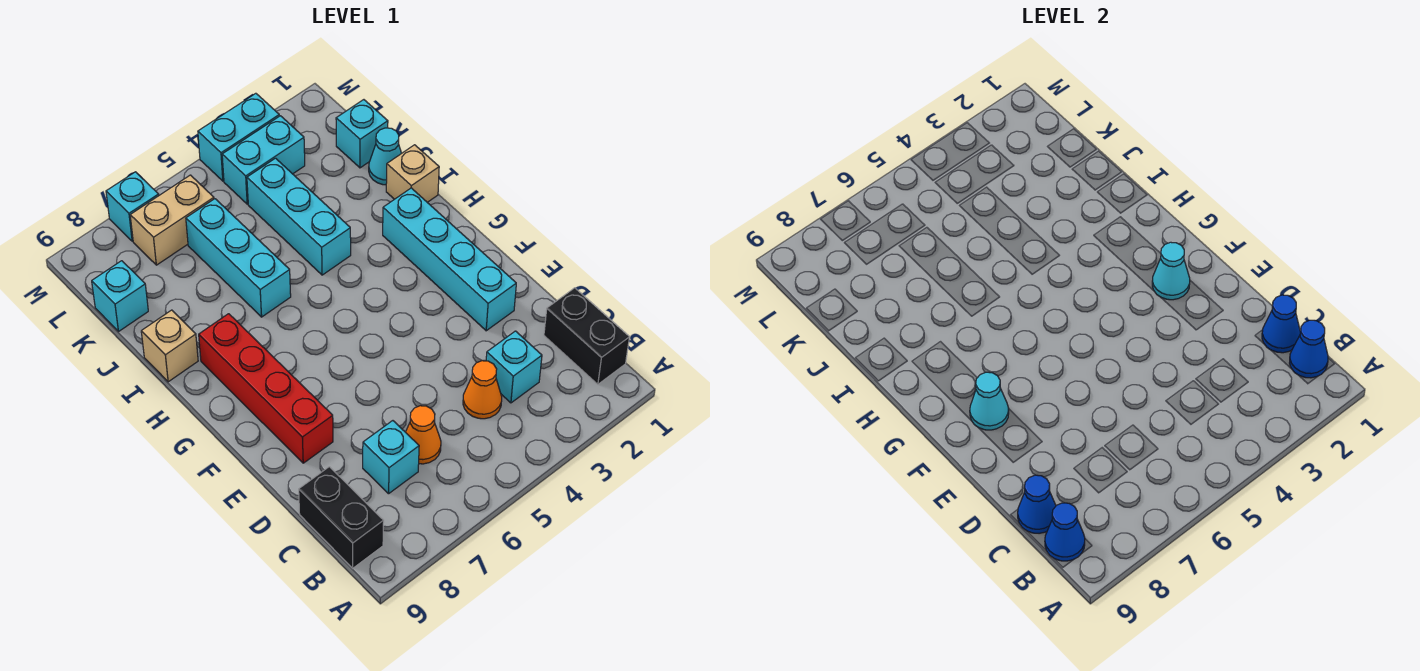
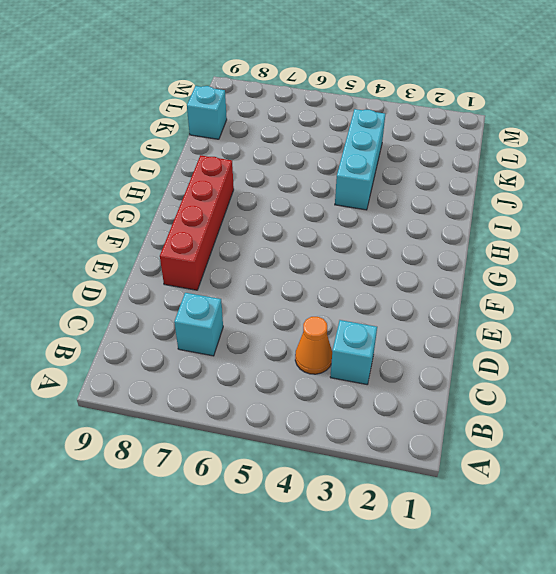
none -> black brick B1:C1 level 1
none -> black brick B9:C9 level 1
none -> orange cone C6 level 1

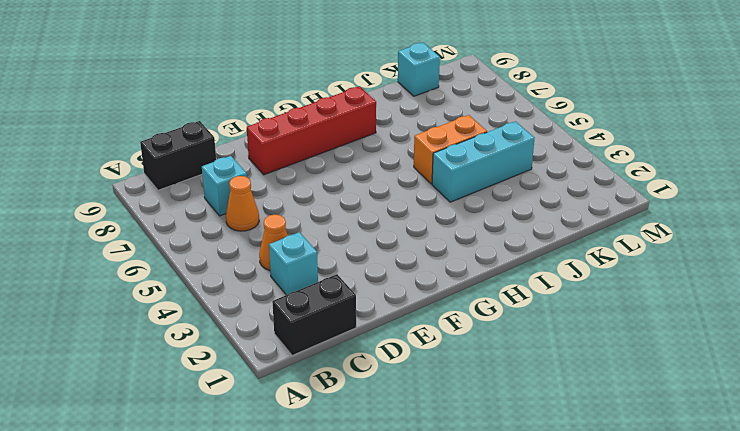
orange brick I5:J5 level 1 -> none
none -> cyan brick E2:H2 level 1
none -> tan brick I1 level 1
none -> cyan brick I6:K6 level 1

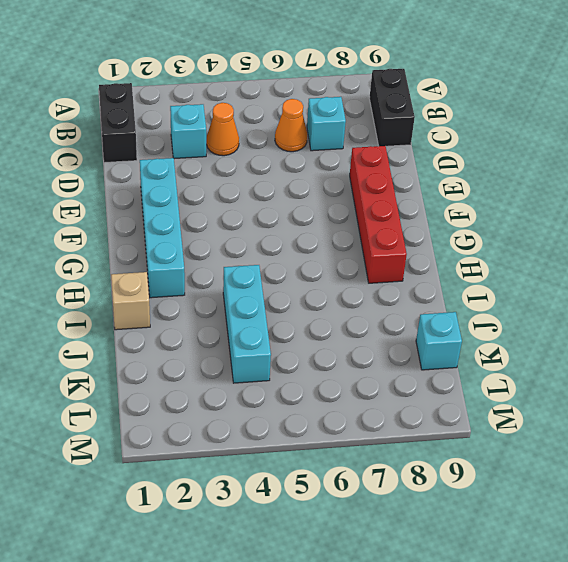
none -> cyan brick I6:K6 level 1
none -> tan brick I9 level 1
none -> cyan cone J1 level 1

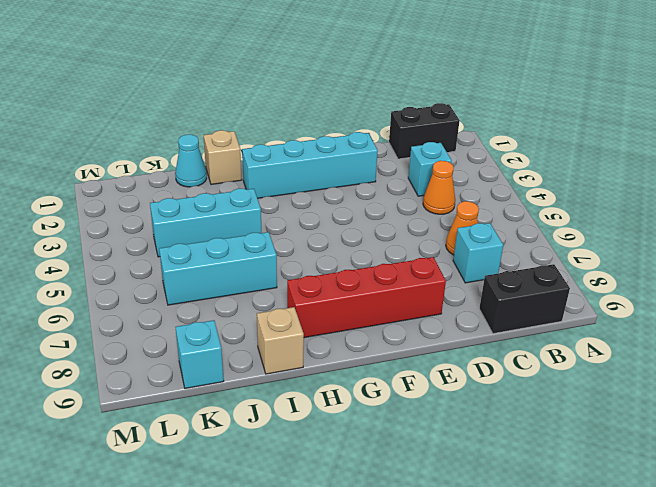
none -> cyan brick K1 level 1
none -> cyan brick L3:L4 level 1
none -> tan brick L6:L7 level 1

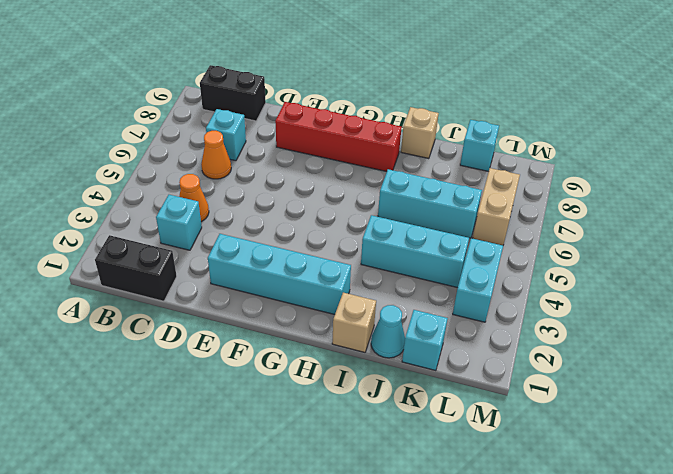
none -> cyan brick M3:M4 level 1
none -> cyan brick M7 level 1
none -> blue cone B1 level 2

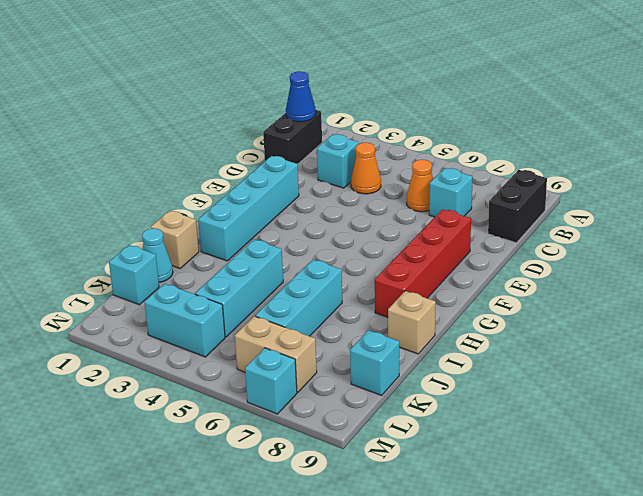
none -> cyan brick M3:M4 level 1
none -> blue cone B9 level 2
none -> blue cone C1 level 2

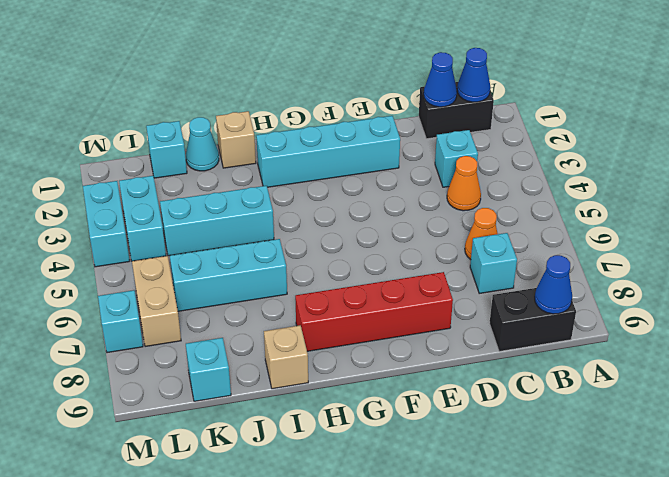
none -> blue cone C9 level 2
none -> cyan cone F2 level 2
none -> cyan cone F8 level 2

